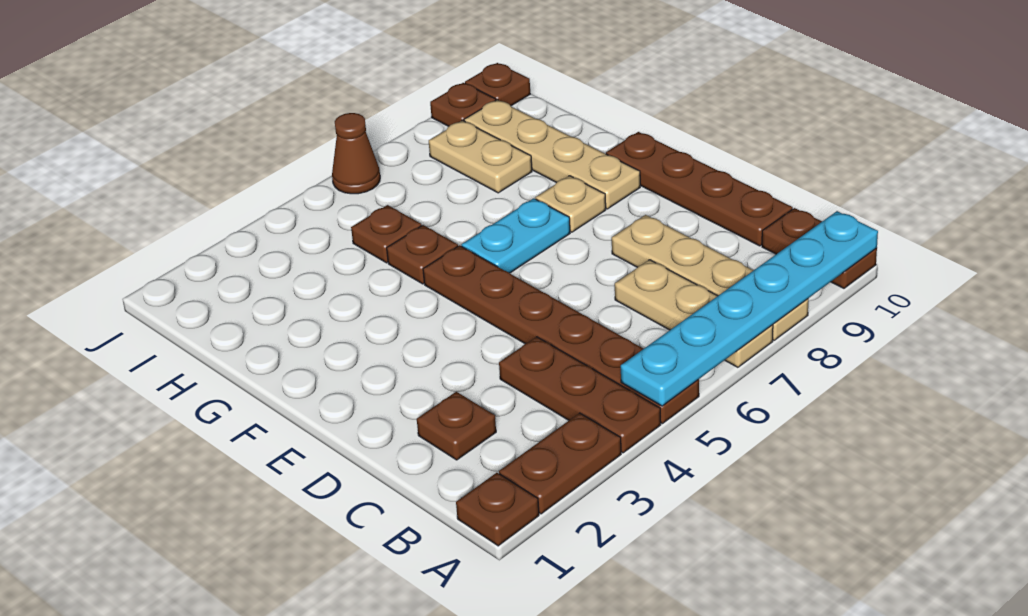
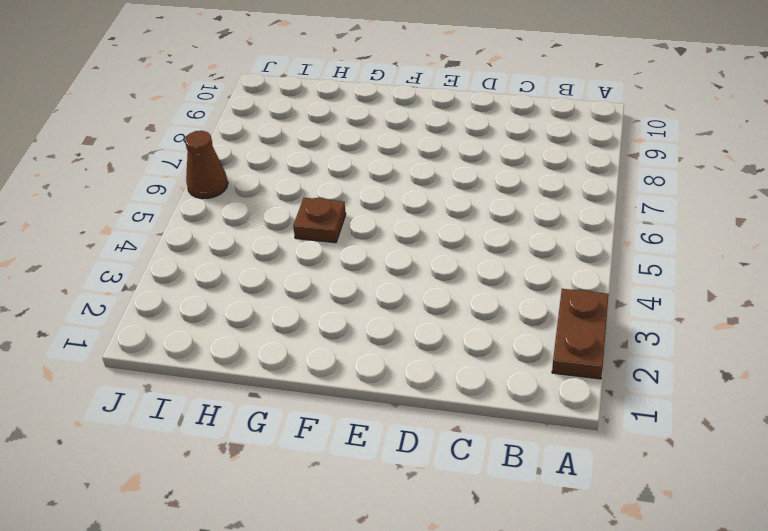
none -> brown plate A1 level 1
none -> brown plate A4:C4 level 1
none -> brown plate A5:F5 level 1

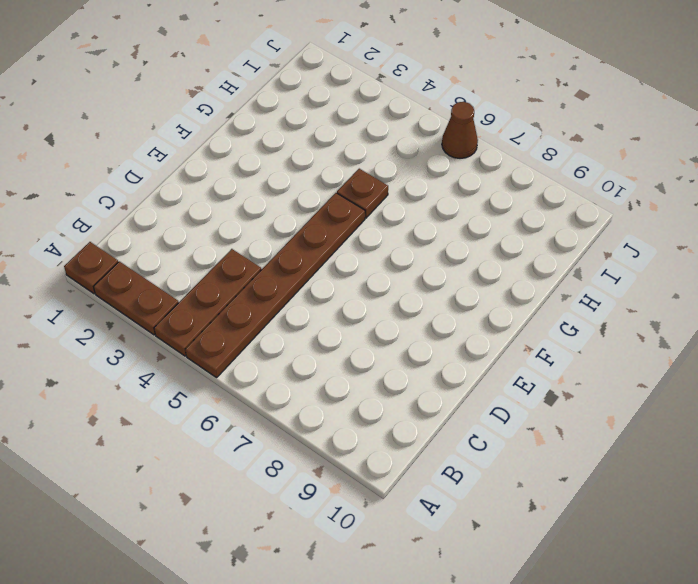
none -> tan plate A7:C7 level 1
none -> tan plate A8:D8 level 1
none -> brown plate A10:B10 level 1

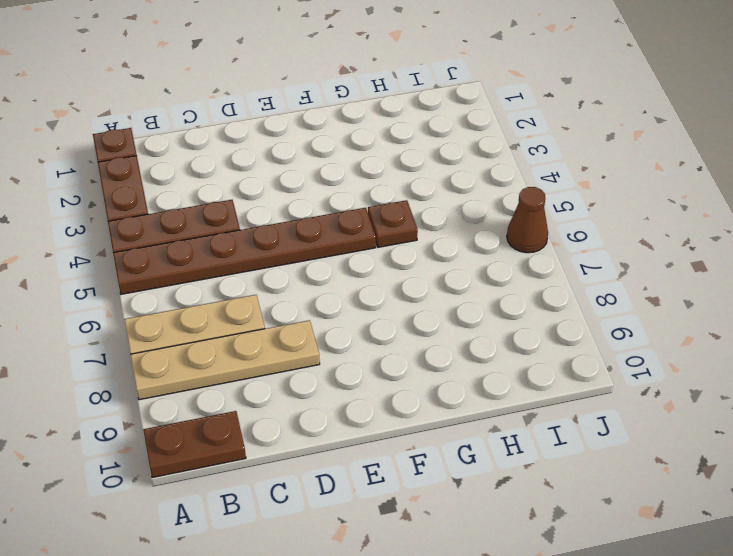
none -> brown plate C2 level 1
none -> brown plate C10:F10 level 1
none -> cyan plate F6:F7 level 1

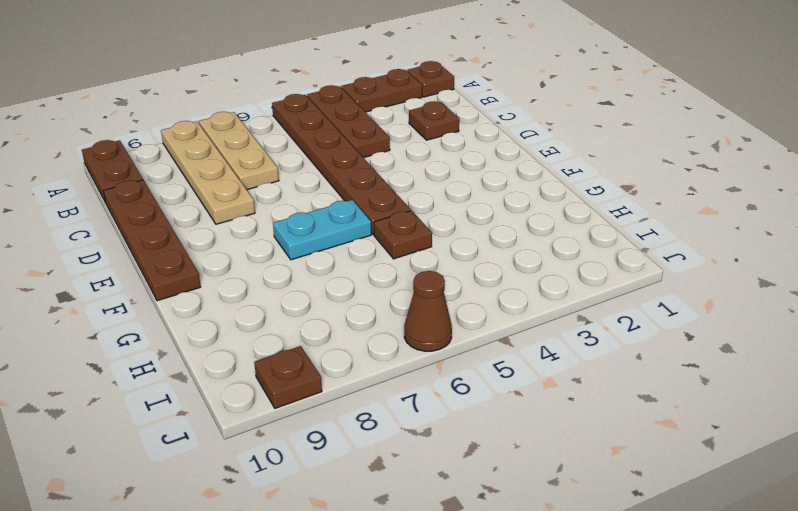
none -> tan plate F8 level 1
none -> tan plate F9:I9 level 1
none -> brown plate H5 level 1

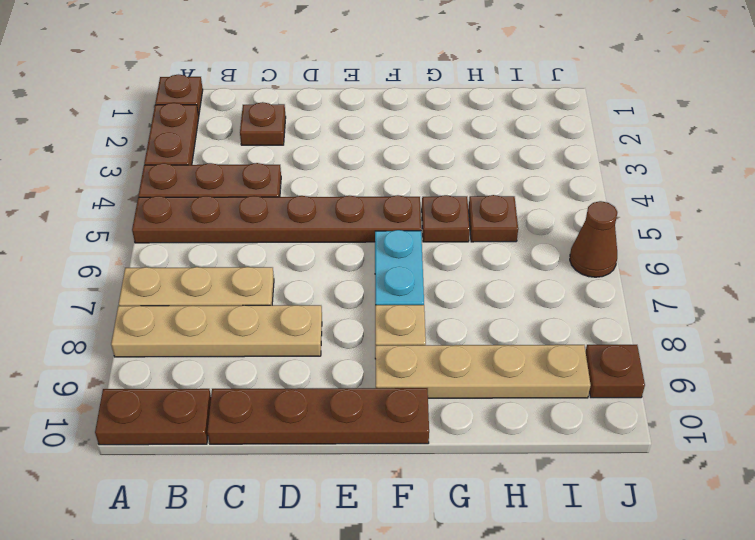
none -> tan plate H8:I8 level 1
none -> brown plate J10 level 1
none -> cyan plate A5:A10 level 2

